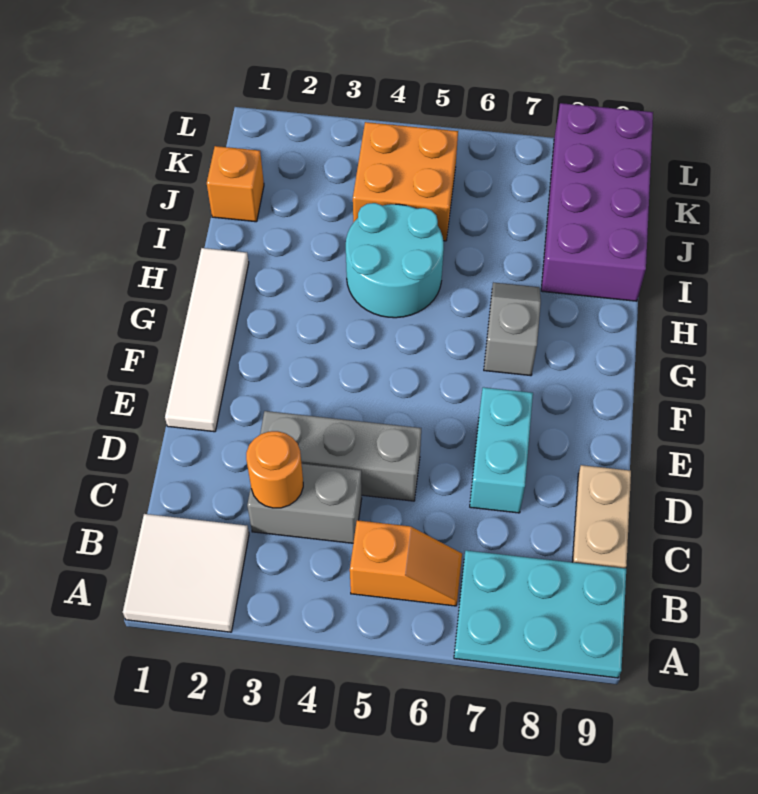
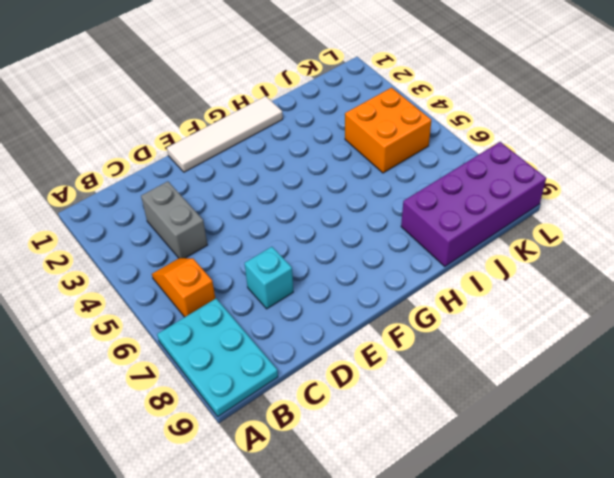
orange slope B5:B6 level 1 top 6 -> orange slope B5:B6 level 1 top 5
cyan brick D7 level 1 -> cyan brick D7:E7 level 1
none -> white tile A1:B2 level 1
none -> tan plate C9:D9 level 1
none -> grey brick D3:D5 level 1

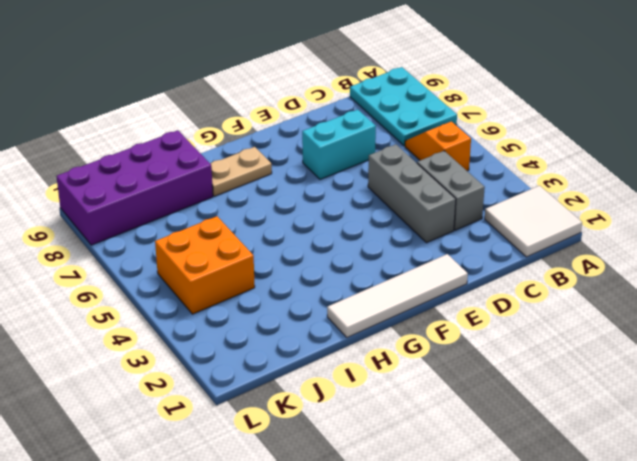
tan plate G8:H8 level 1 -> tan plate C9:D9 level 1
none -> grey slope G7:H7 level 1 top G
none -> cyan round brick H4:I5 level 1
none -> orange brick J1 level 1

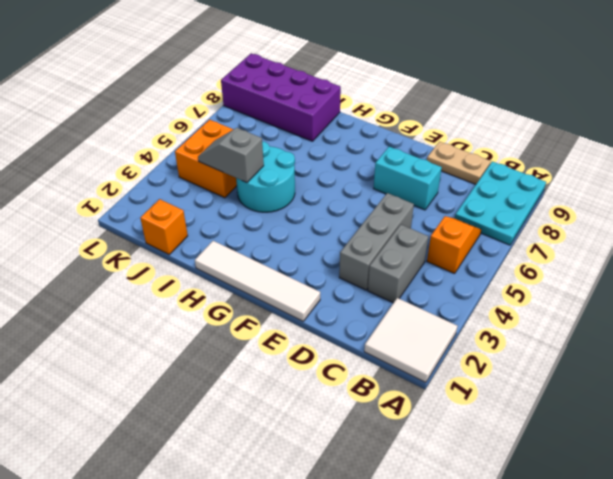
grey slope I4:J4 level 2 top I -> grey slope G7:H7 level 1 top G
none -> orange round brick C3 level 2

